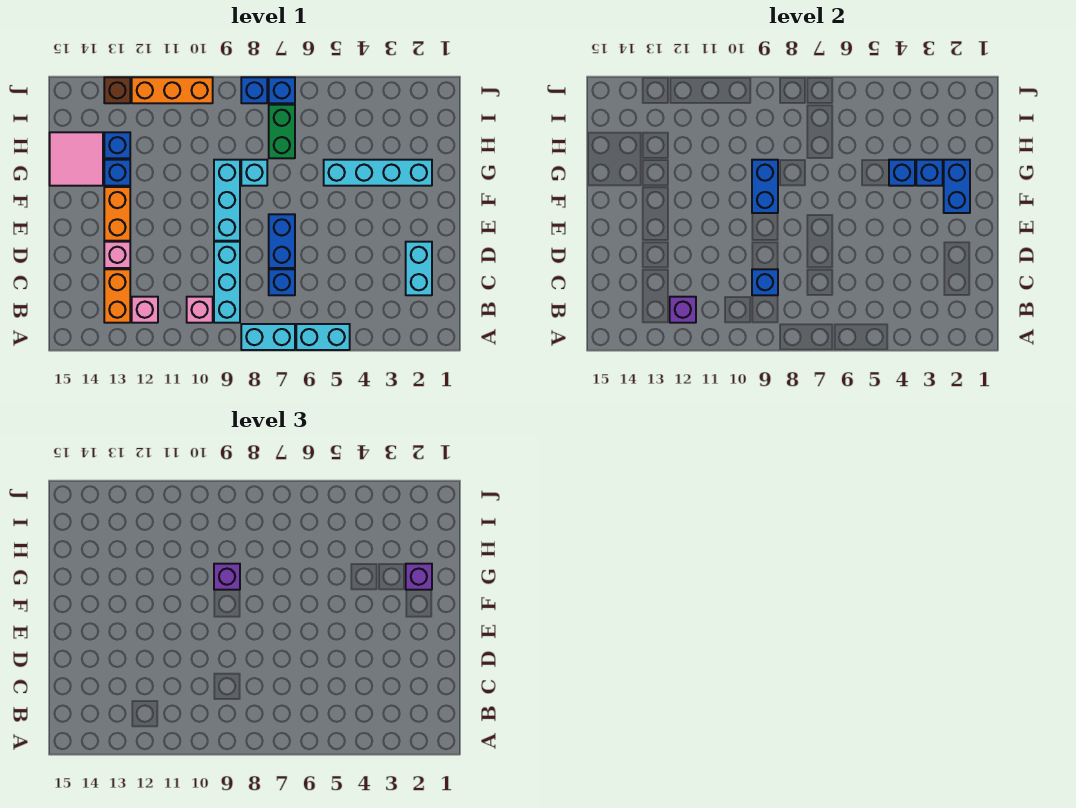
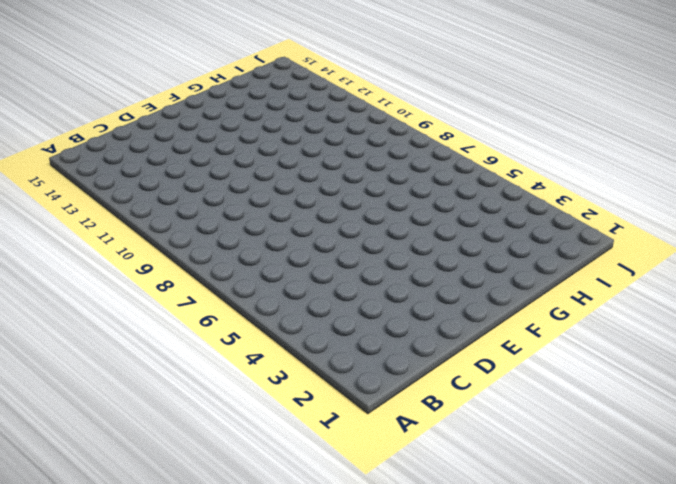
none -> cyan brick A5:A6 level 1
none -> cyan brick A7:A8 level 1
none -> cyan brick B9:D9 level 1
none -> pink brick B10 level 1

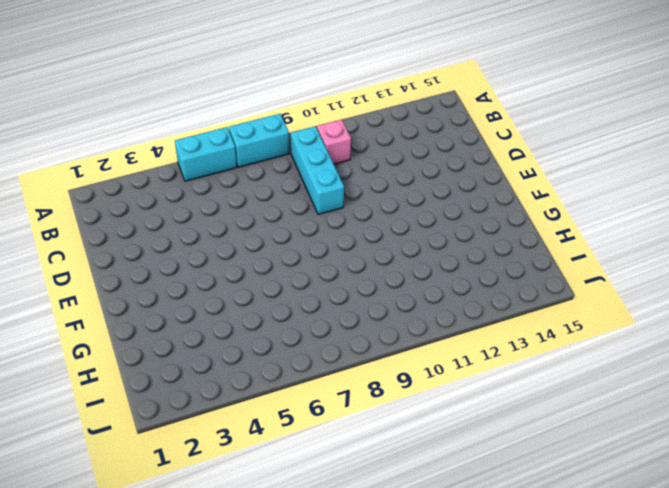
none -> pink brick B12 level 1
none -> orange brick B13:C13 level 1
none -> cyan brick C2:D2 level 1
none -> blue brick C7 level 1

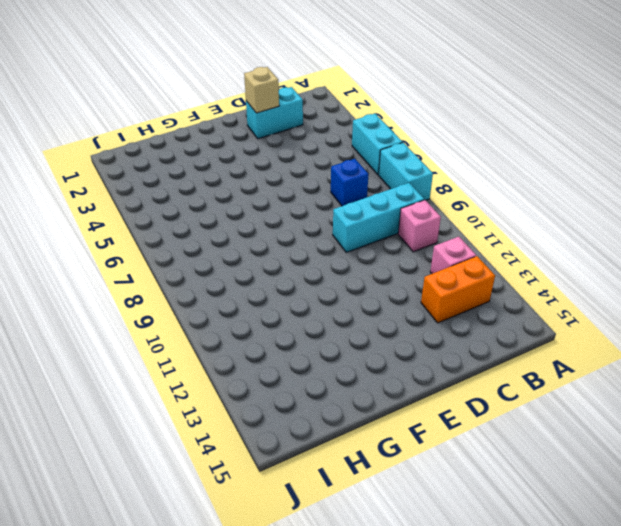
tan brick D2 level 2 -> none
none -> blue brick D7:E7 level 1
none -> pink brick D13 level 1
none -> cyan brick E9:G9 level 1
none -> orange brick E13:F13 level 1

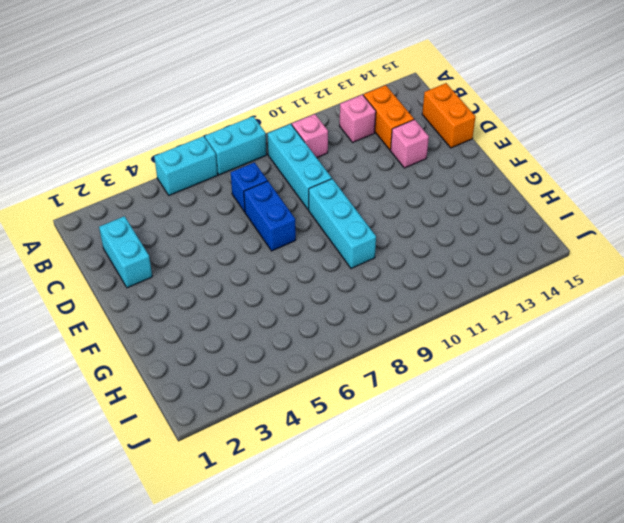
orange brick C15:D15 level 1 -> orange brick E13:F13 level 1
none -> cyan brick G2:G5 level 1
none -> cyan brick G8 level 1
none -> blue brick G13 level 1
none -> pink tile G14:H15 level 1

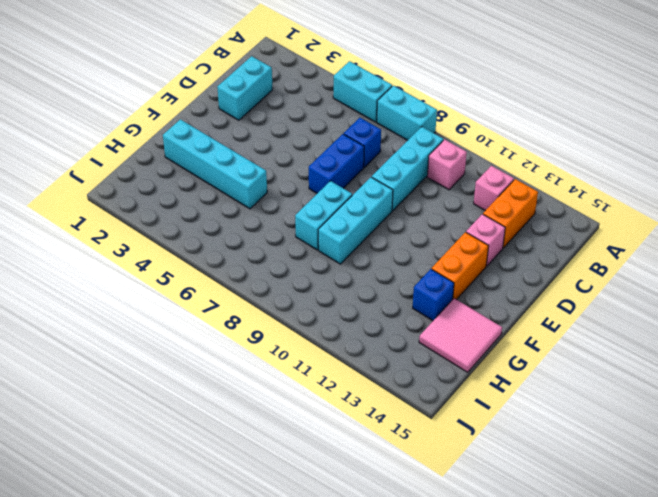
cyan brick F8:G8 level 1 -> cyan brick G8 level 1
none -> green brick H7:I7 level 1
none -> blue brick H13 level 1
none -> blue brick J7 level 1
none -> blue brick J8 level 1

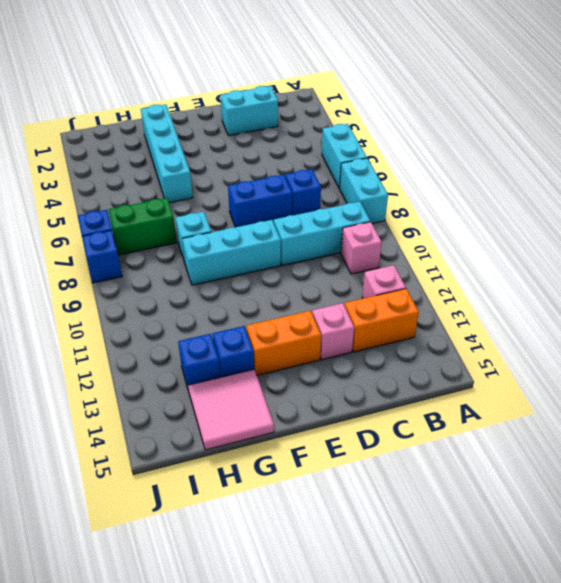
none -> orange brick J10:J12 level 1
none -> brown brick J13 level 1
none -> purple brick B12 level 2
none -> blue brick C9 level 2

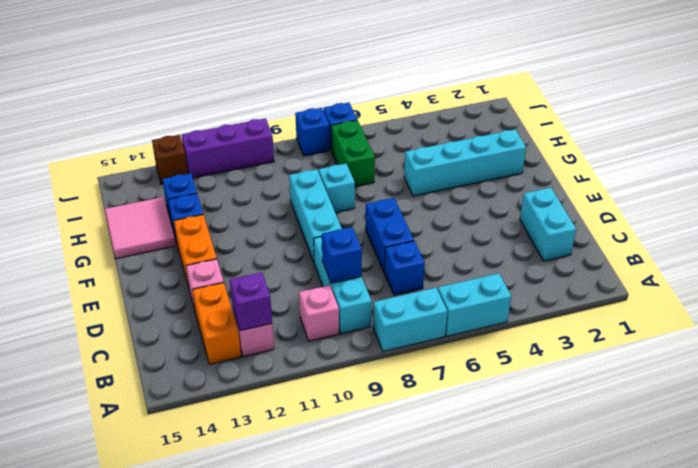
purple brick J10:J12 level 1 -> orange brick J10:J12 level 1
none -> blue brick F2:G2 level 2
none -> blue brick F9:G9 level 2
none -> blue brick G3 level 2
none -> blue brick G4 level 2

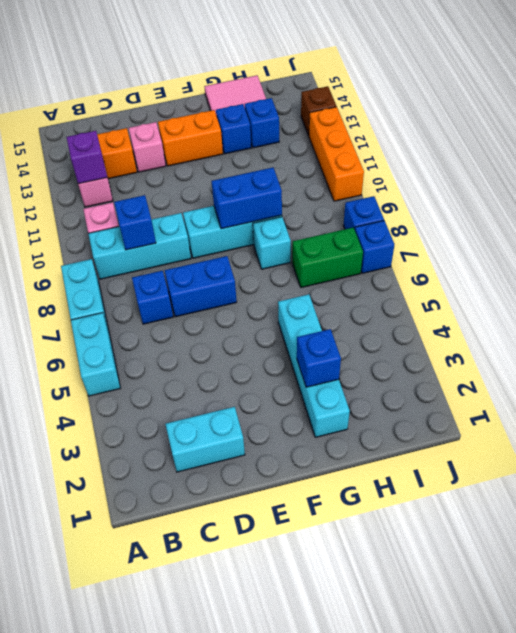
none -> blue brick F2:G2 level 2
none -> blue brick G4 level 2
none -> purple brick G2 level 3
none -> purple brick G9 level 3

